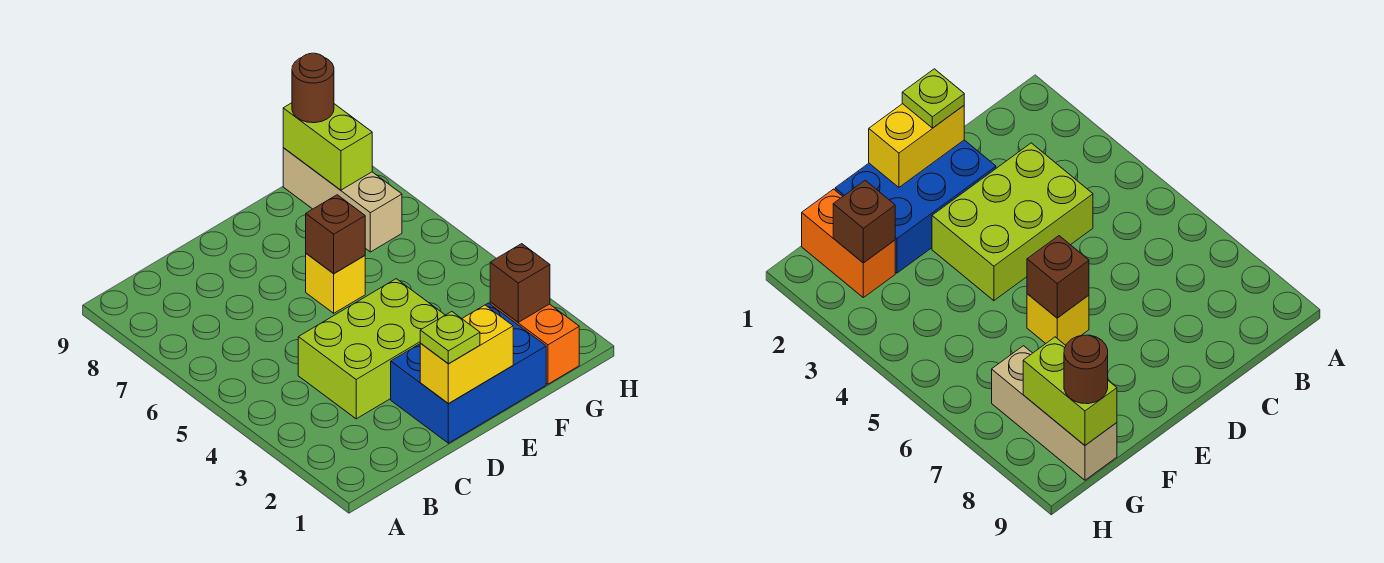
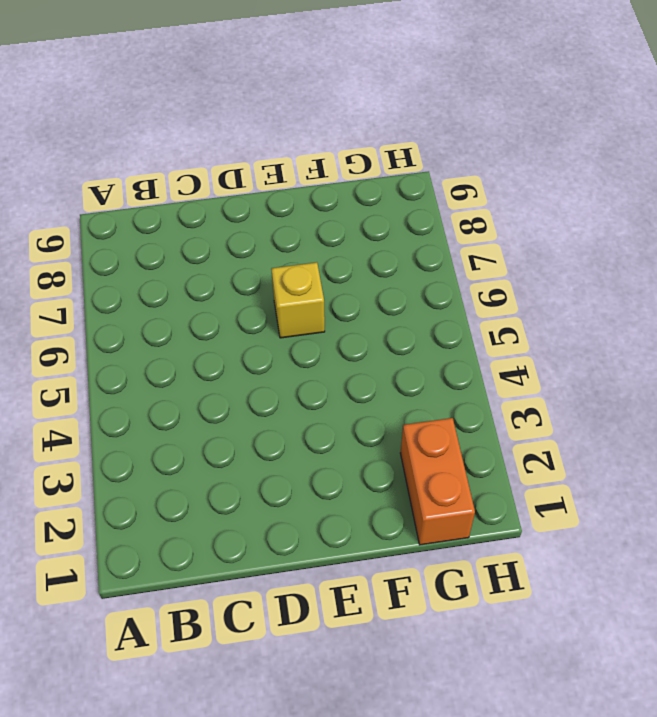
none -> lime brick C3:E4 level 1
none -> blue brick D1:F2 level 1

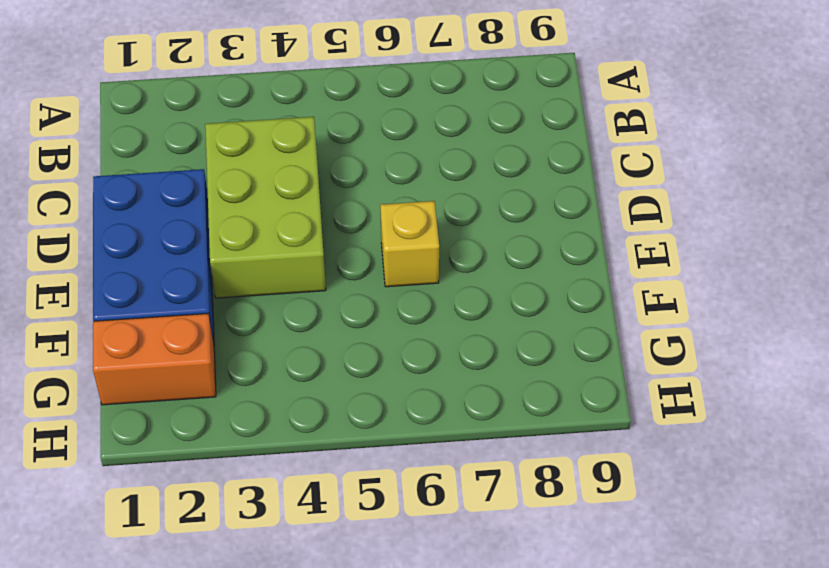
none -> tan brick G7:G9 level 1
none -> yellow brick D1:E1 level 2

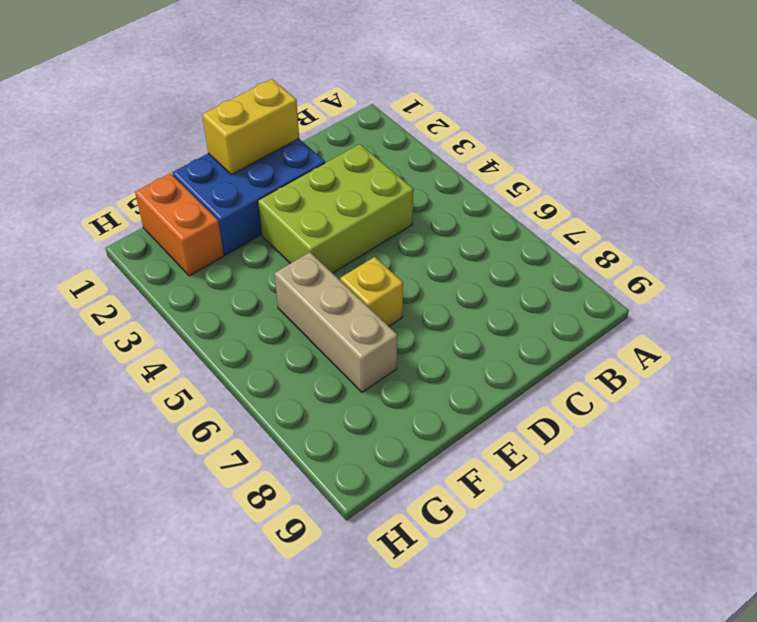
tan brick F5:F7 level 1 -> tan brick G7:G9 level 1
none -> brown brick E6 level 2
none -> brown brick G2 level 2

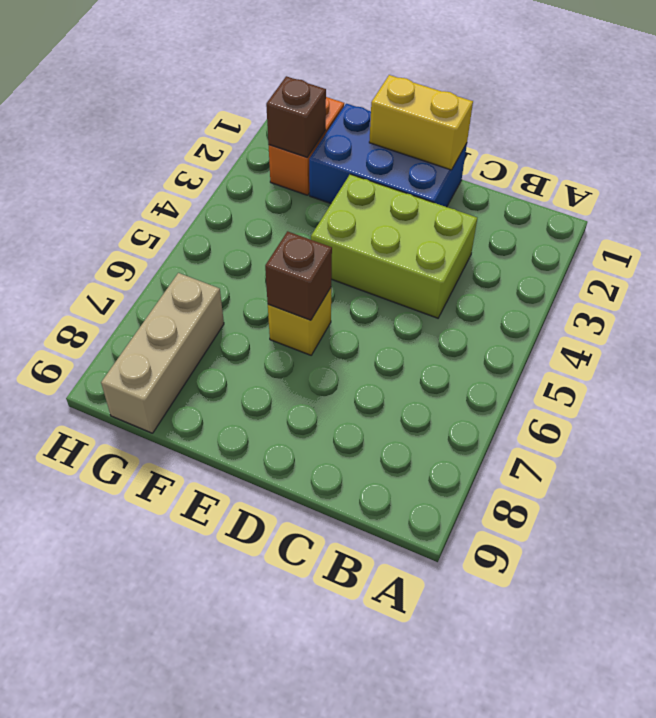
none -> lime brick G8:G9 level 2
none -> lime plate D1 level 3

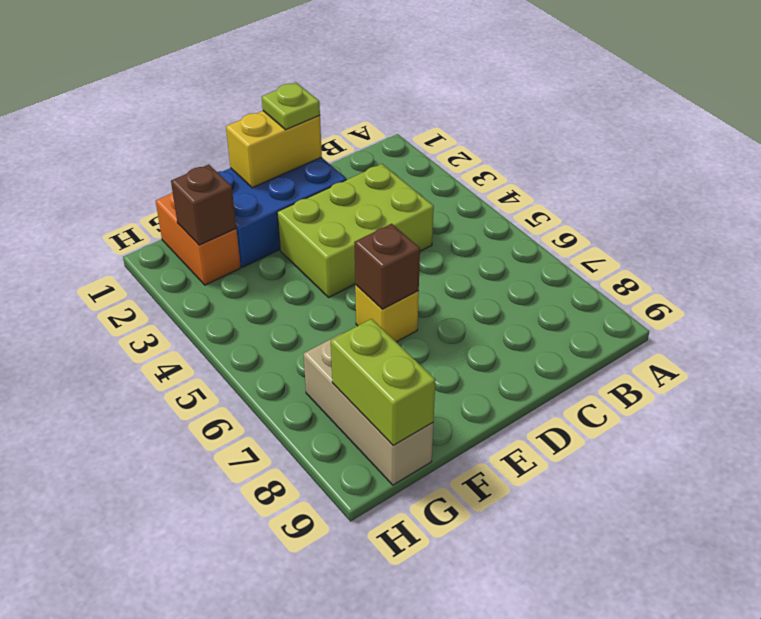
none -> brown round brick G9 level 3

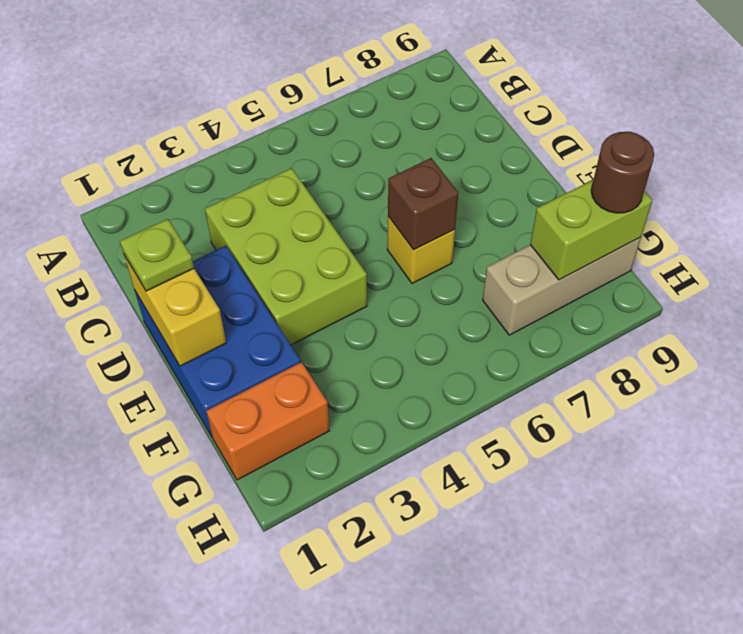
none -> brown brick G2 level 2

